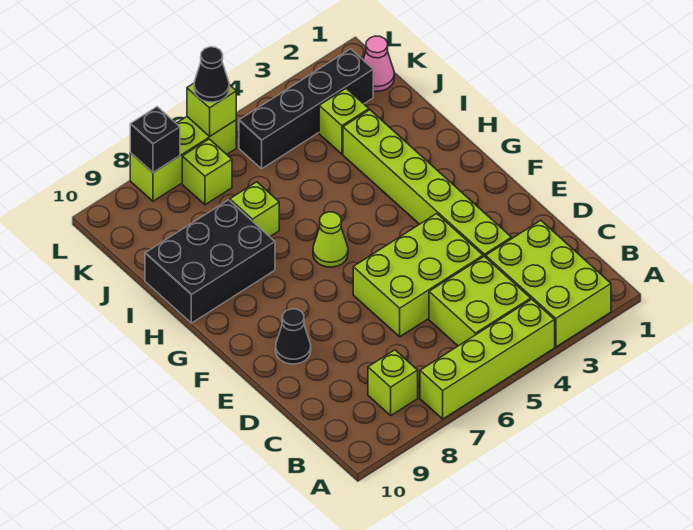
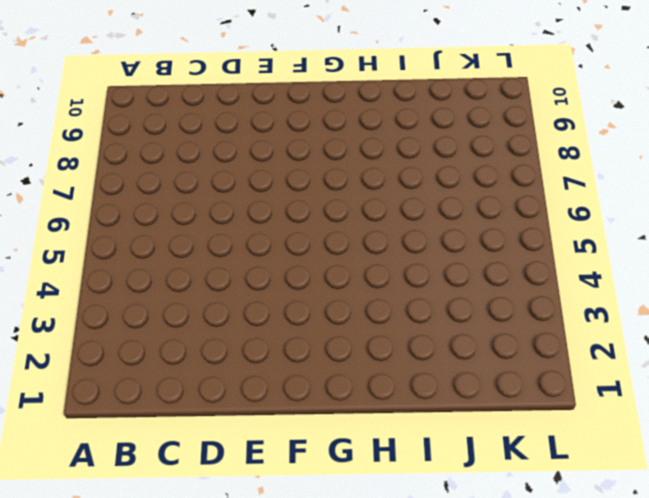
none -> lime brick A2:C3 level 1
none -> lime brick A4:A7 level 1
none -> lime brick B4:C5 level 1

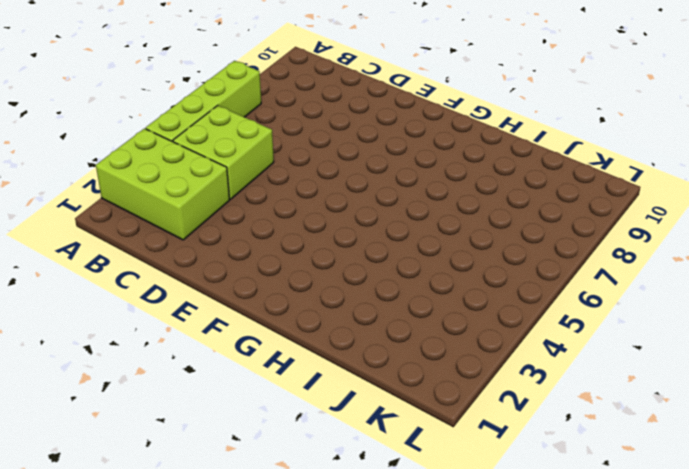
none -> lime brick B8 level 1
none -> lime brick D3:I3 level 1
none -> lime brick D4:E6 level 1

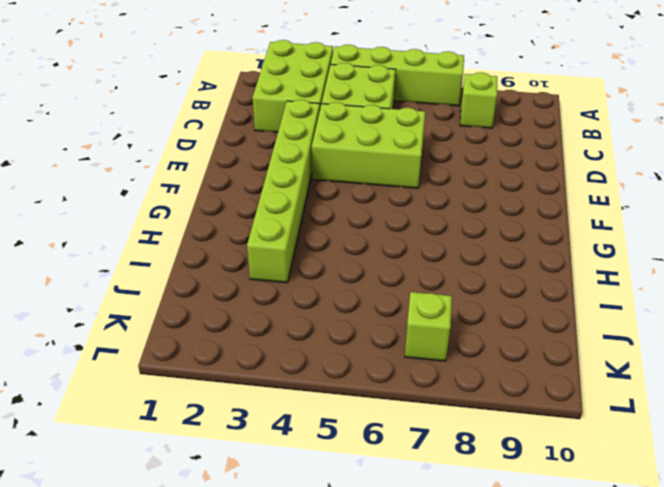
none -> black cone E9 level 1
none -> lime cone G6 level 1
none -> black brick H8:I10 level 1

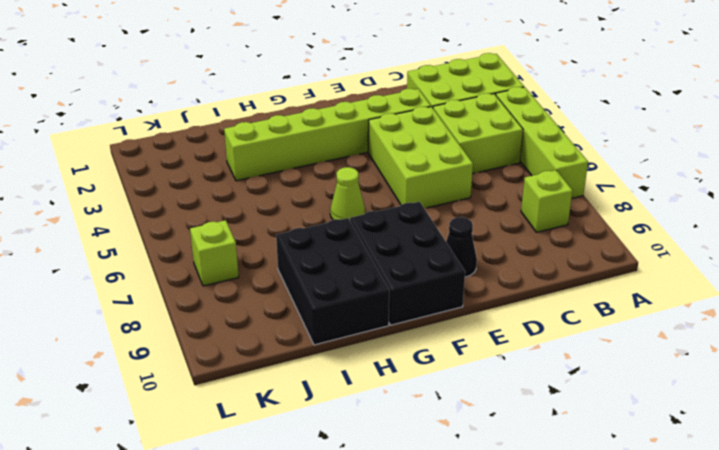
black brick F8:G10 level 1 -> none
none -> lime brick I7 level 1
none -> lime brick J3 level 1
none -> pink cone K1 level 1

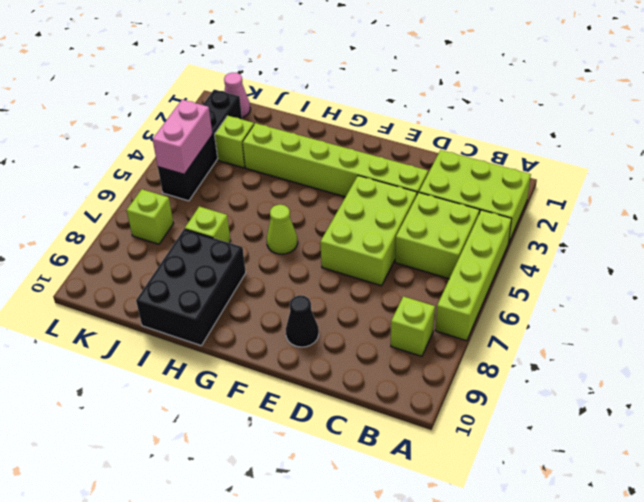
pink brick K4:K5 level 2 -> none
none -> lime brick L6:L8 level 1
none -> lime brick L6 level 2
none -> black brick L8 level 2

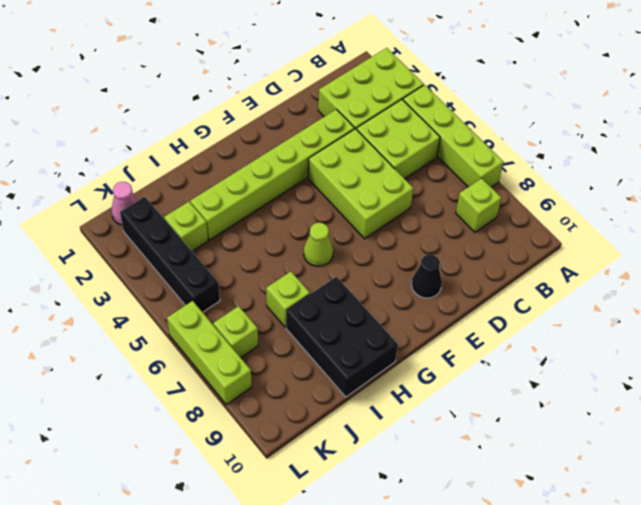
none -> lime brick L6 level 2
none -> black brick L8 level 2
none -> black cone L6 level 3

